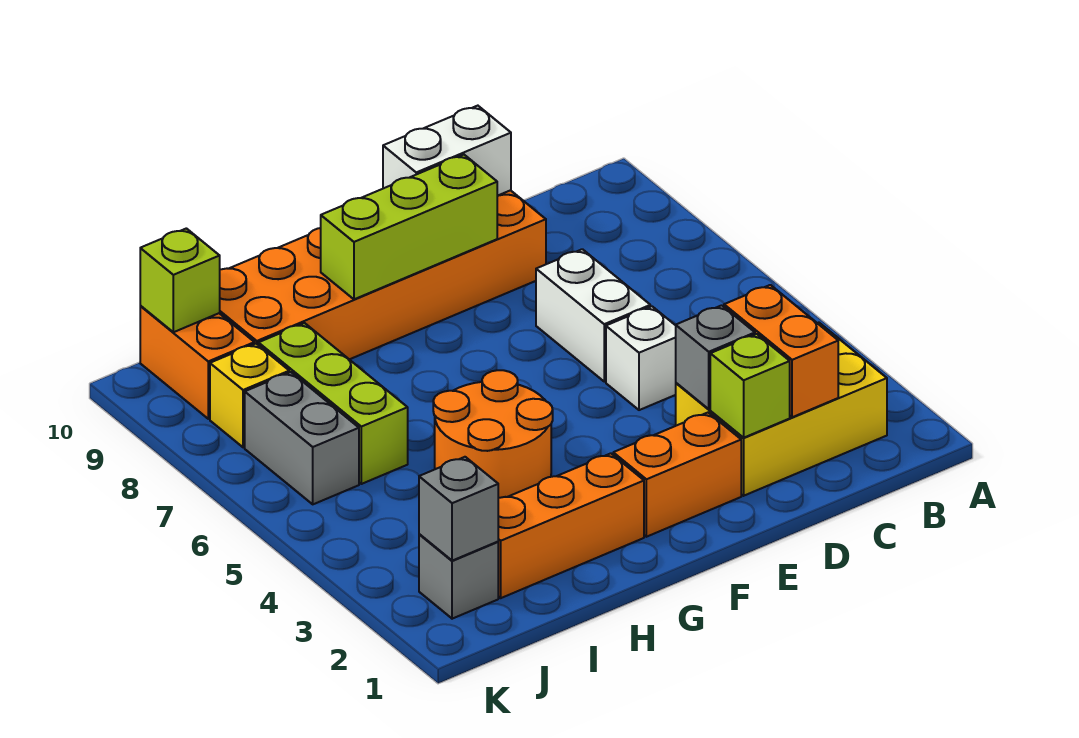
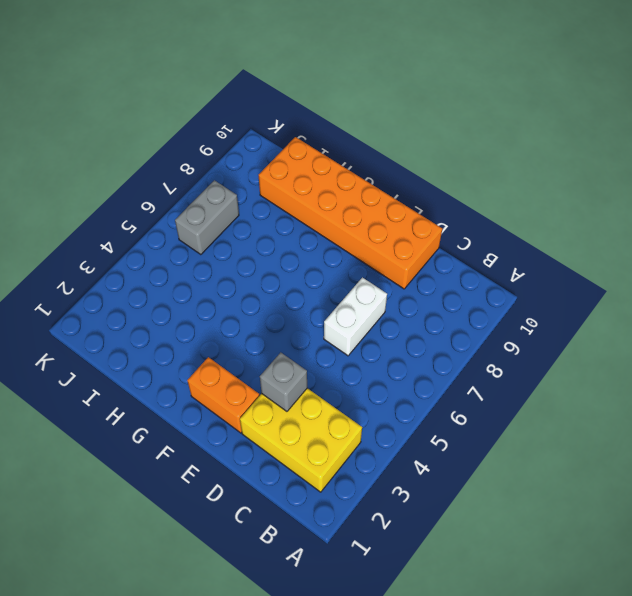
none -> white brick D5 level 1
none -> orange brick G2:I2 level 1
none -> orange round brick G4:H5 level 1

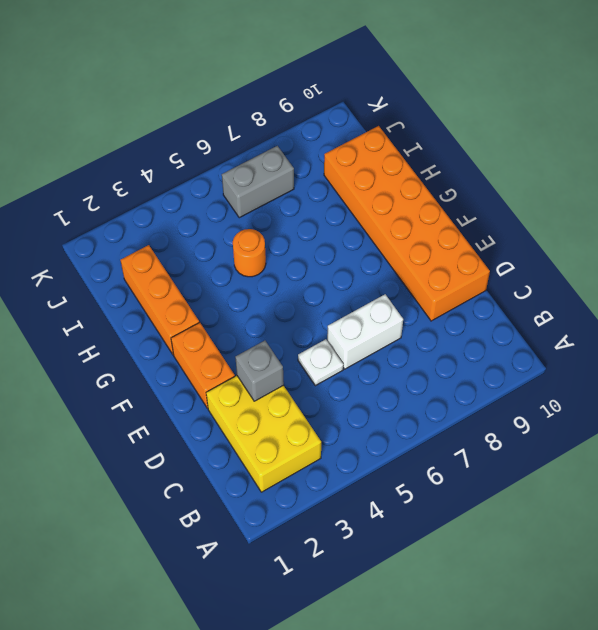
white plate D5 level 1 -> white brick D5 level 1
orange round brick H5 level 1 -> orange round brick G4:H5 level 1
none -> lime brick I6:I8 level 1
none -> grey brick J2 level 1
none -> yellow brick J8 level 1

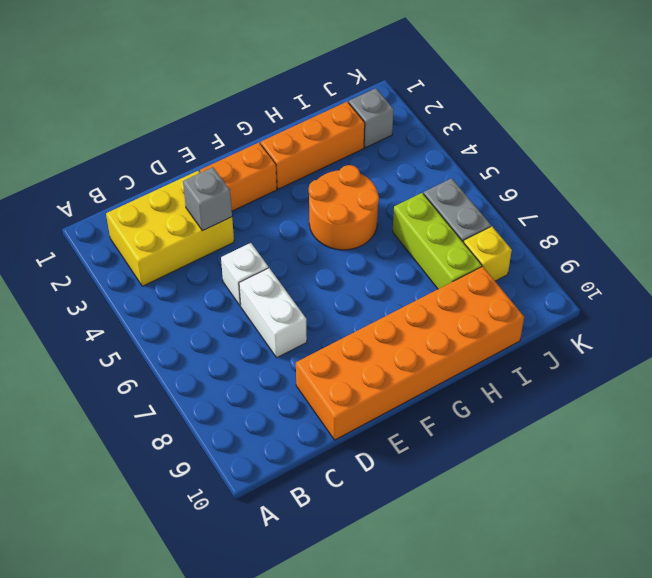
none -> orange brick J9:J10 level 1
none -> orange brick C2:C3 level 2
none -> lime brick D2 level 2

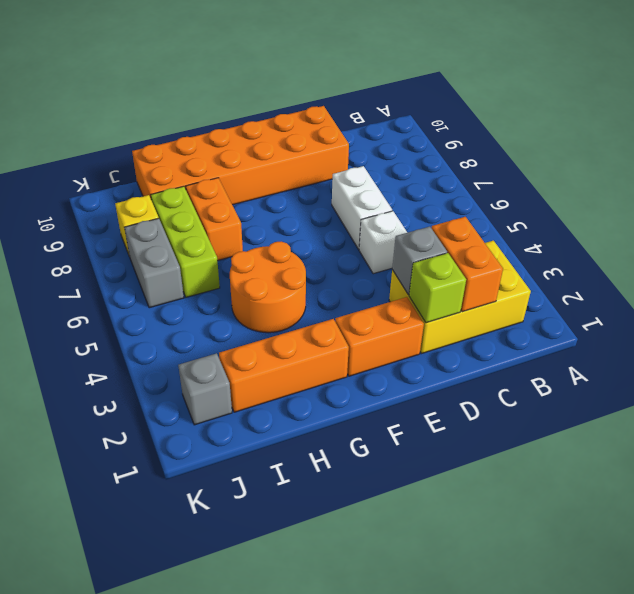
orange brick H7:H8 level 1 -> orange brick J9:J10 level 1
none -> white brick D10:E10 level 2
none -> lime brick E9:G9 level 2
none -> grey brick J2 level 2

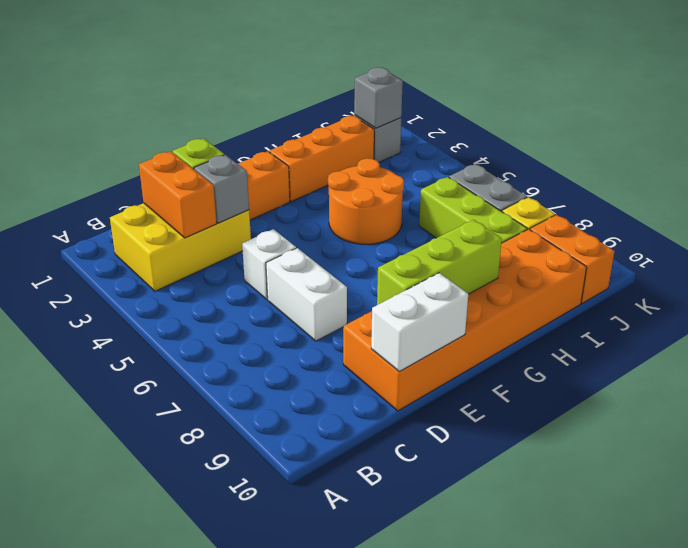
none -> lime brick J10 level 2

